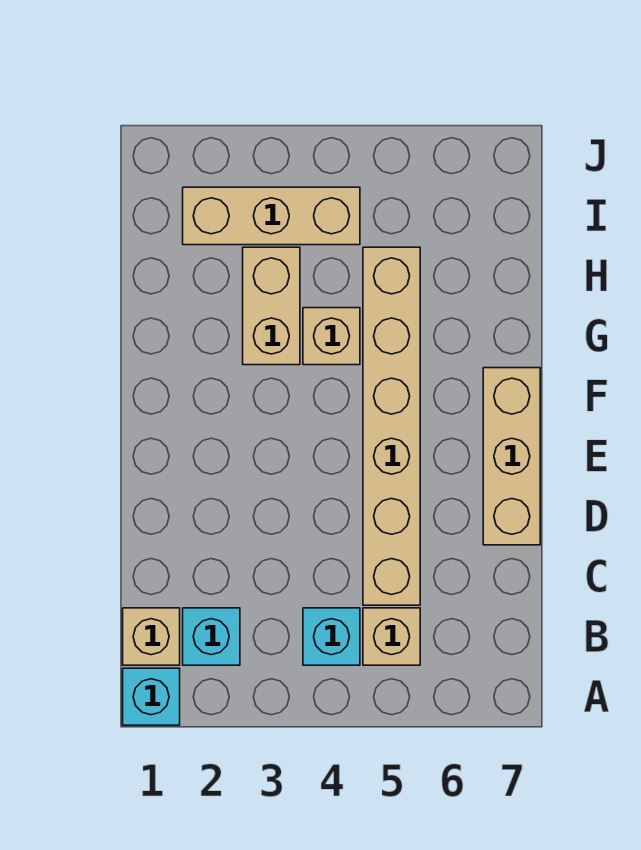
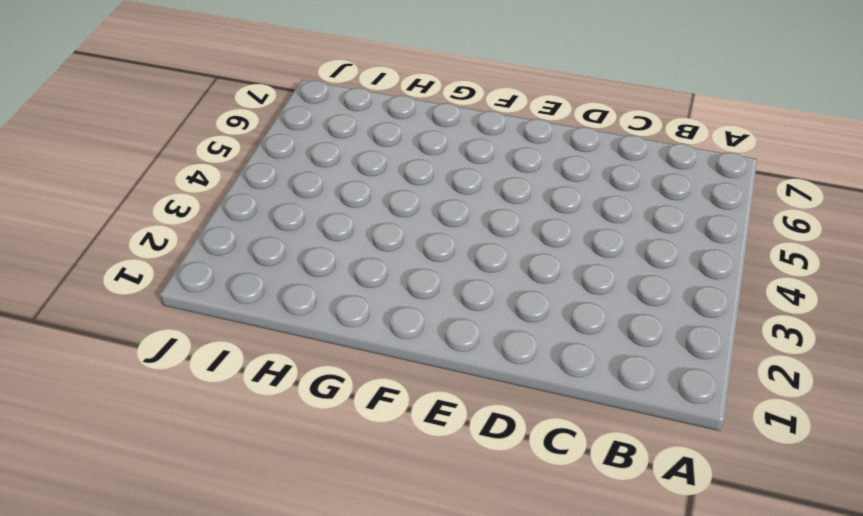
none -> cyan brick A1 level 1
none -> tan brick B1 level 1

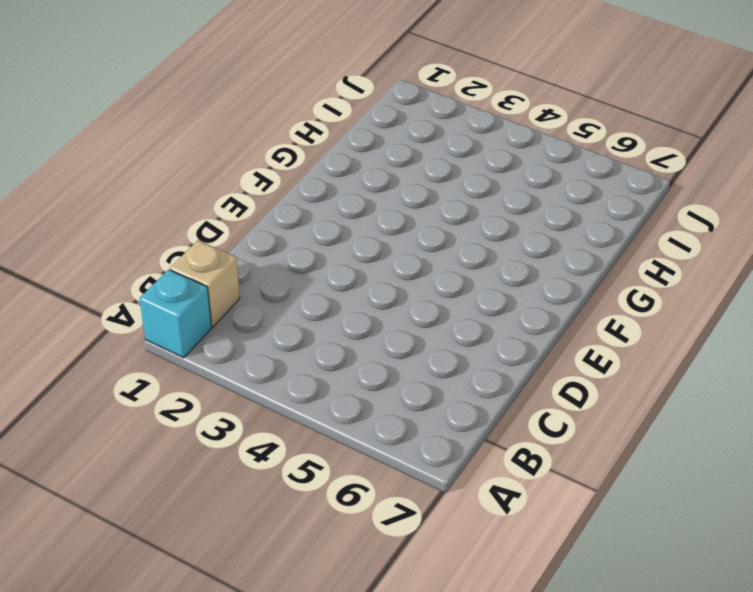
none -> cyan brick B2 level 1
none -> cyan brick B4 level 1

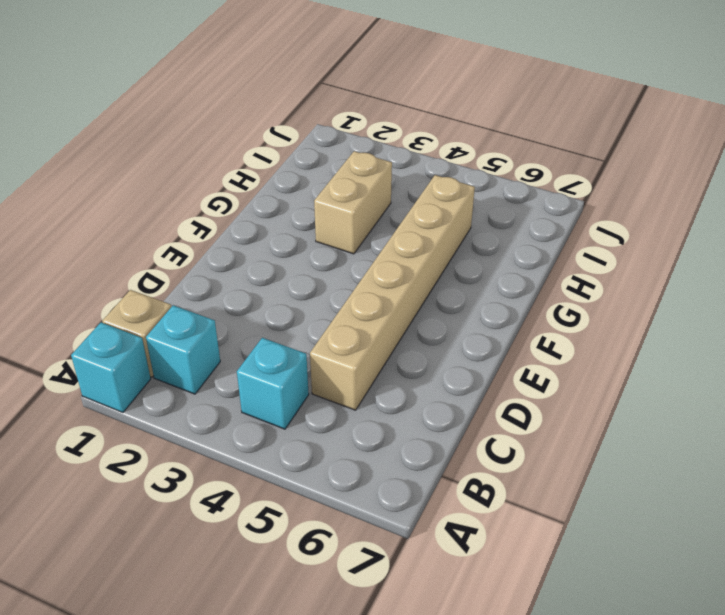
none -> tan brick B5 level 1
none -> tan brick D7:F7 level 1

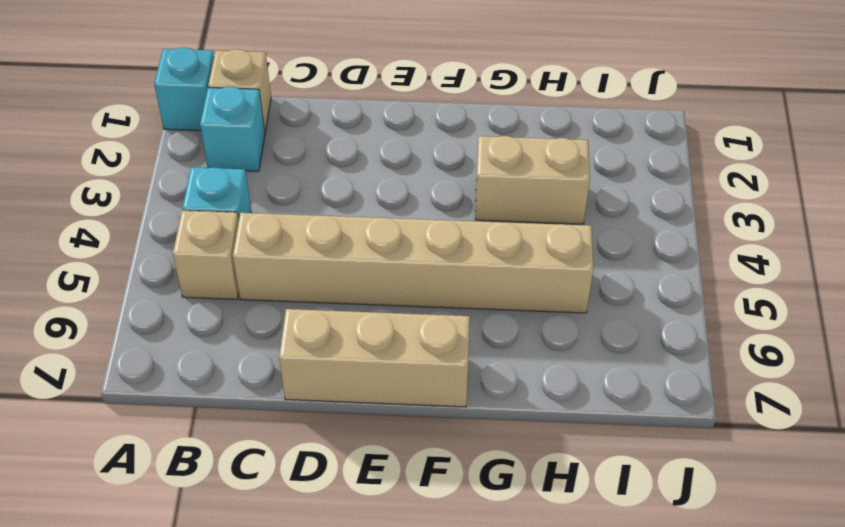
none -> tan brick G4 level 1
none -> tan brick I2:I4 level 1

